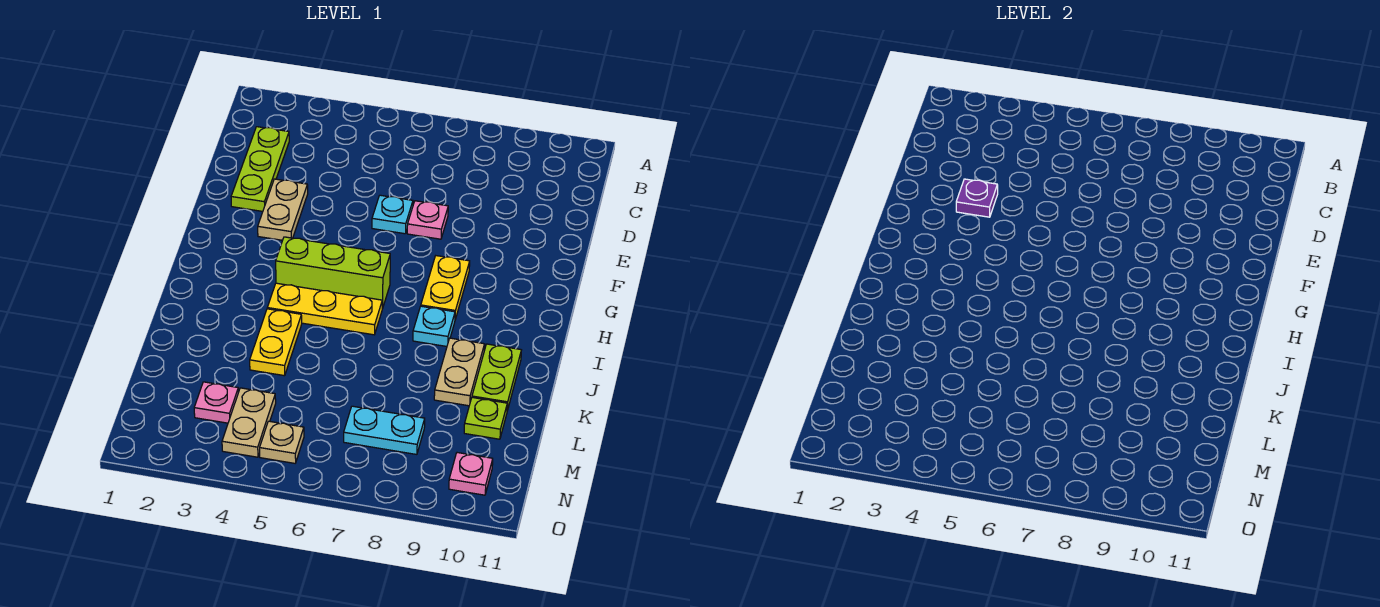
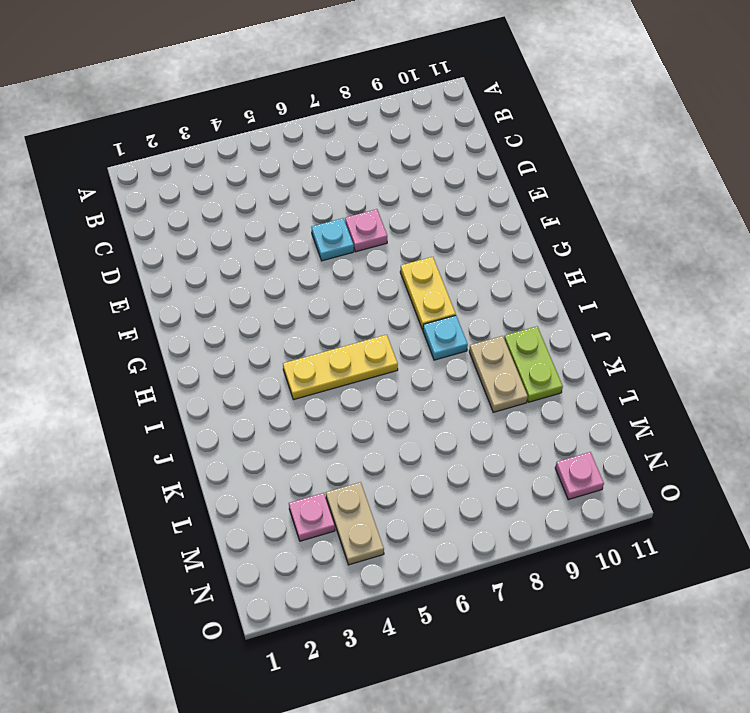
none -> lime plate C2:E2 level 1
none -> tan plate E3:F3 level 1
none -> lime brick H4:H6 level 1

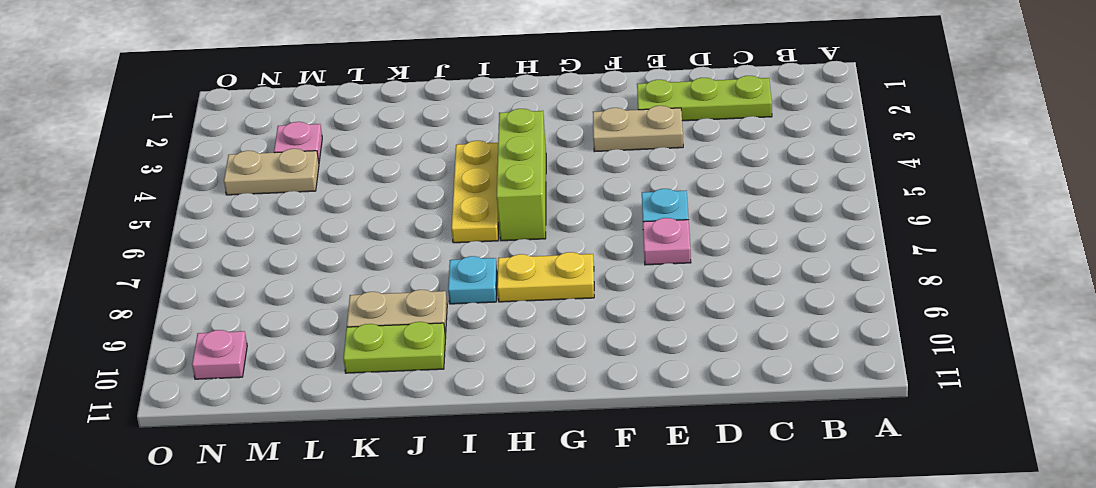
none -> yellow plate J4:K4 level 1
none -> lime plate L10 level 1
none -> cyan plate M7:M8 level 1

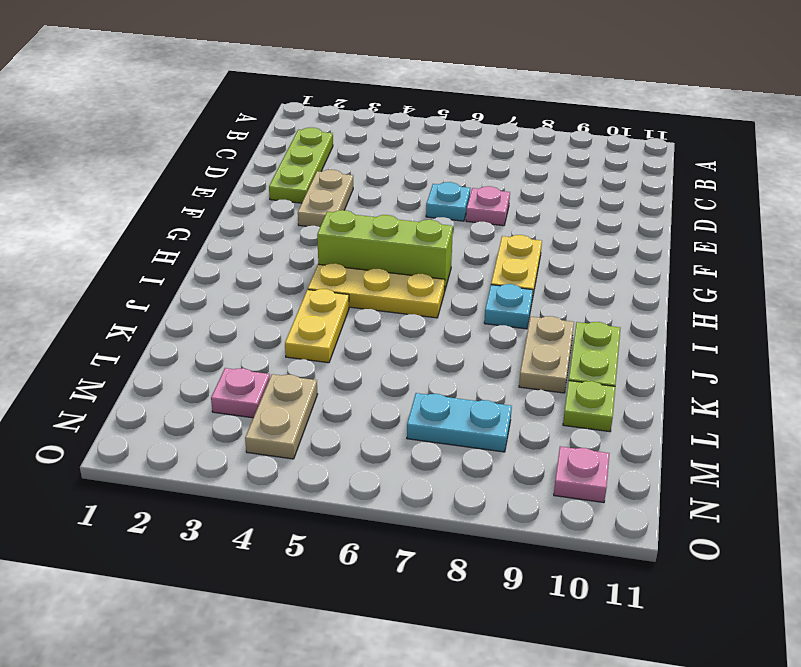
none -> tan plate N5 level 1
none -> purple plate E3 level 2

